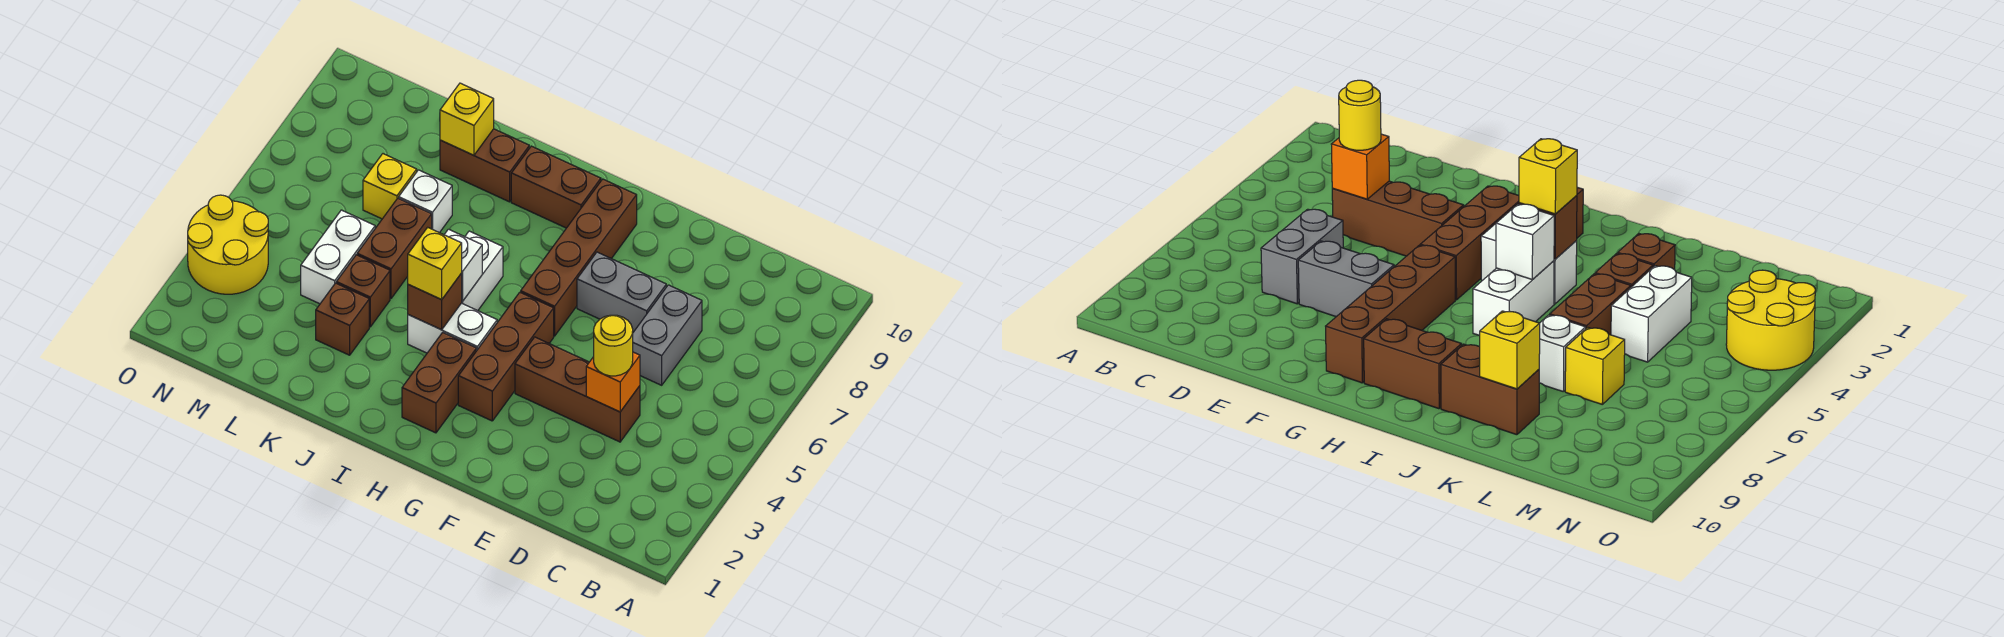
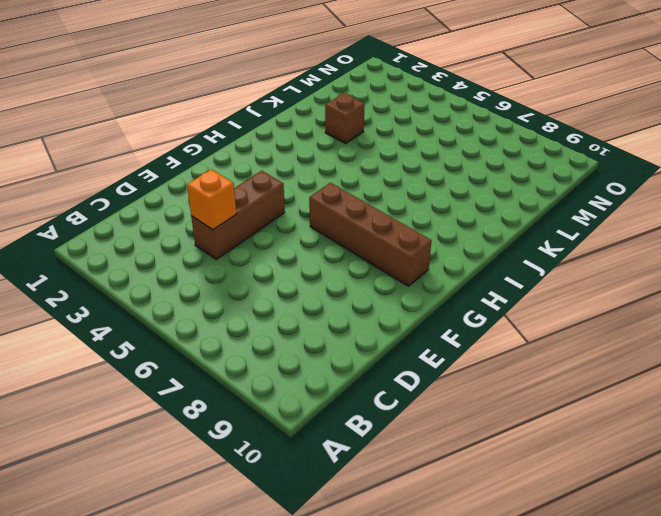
none -> grey brick D6:D7 level 1
none -> grey brick E7:F7 level 1
none -> brown brick G3:G5 level 1

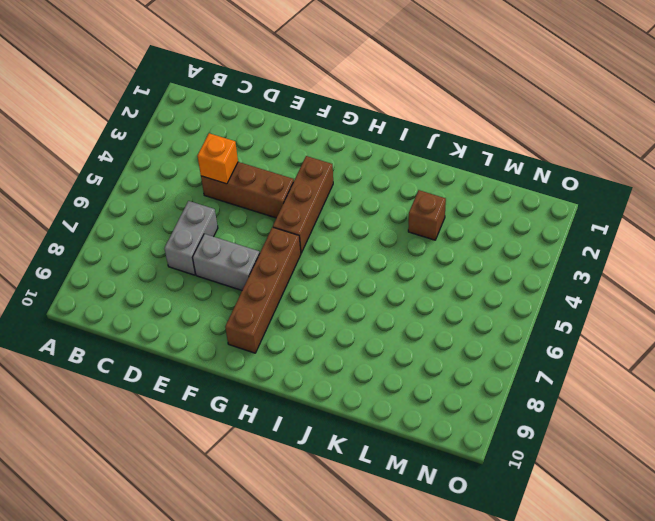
none -> brown brick H2:H3 level 1
none -> white brick H4:I4 level 1
none -> brown brick H9:I9 level 1

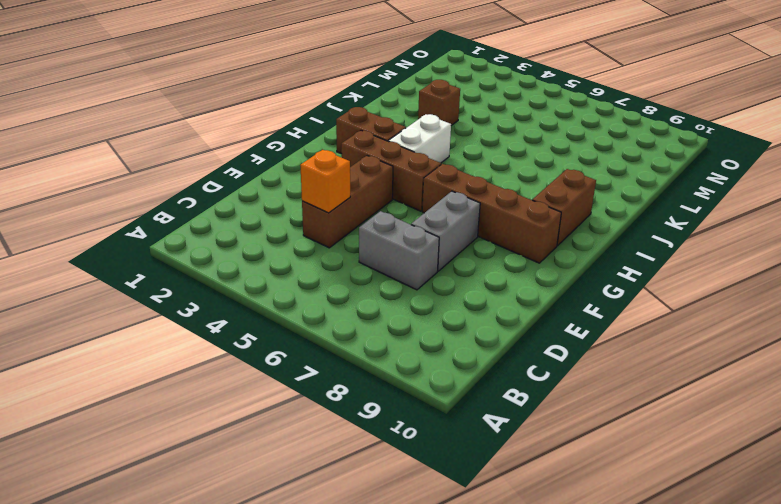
none -> white brick I5:I6 level 1
none -> brown brick J9:K9 level 1
none -> brown brick K4 level 1

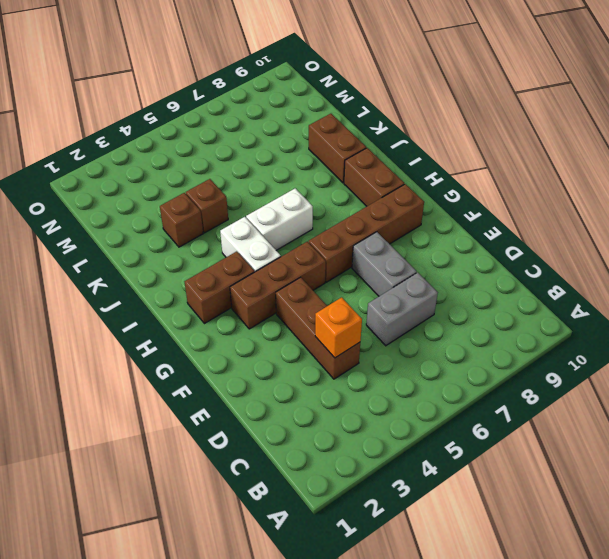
none -> brown brick K5:K6 level 1
none -> white brick K7 level 1
none -> white brick L4:L5 level 1

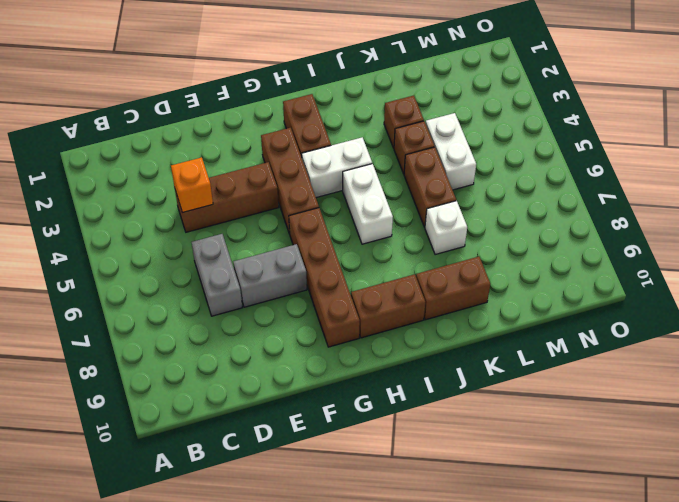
none -> yellow brick L7 level 1
none -> yellow round brick N3:O4 level 1
none -> brown brick I4 level 2

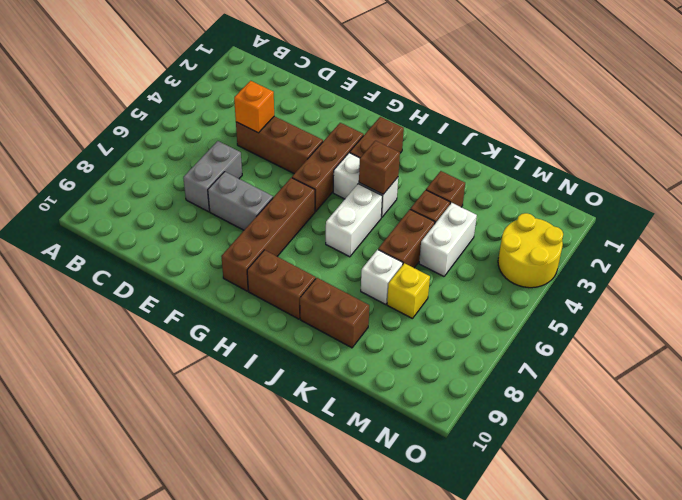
none -> white brick I5 level 2
none -> yellow brick K9 level 2
none -> yellow round brick D4 level 3

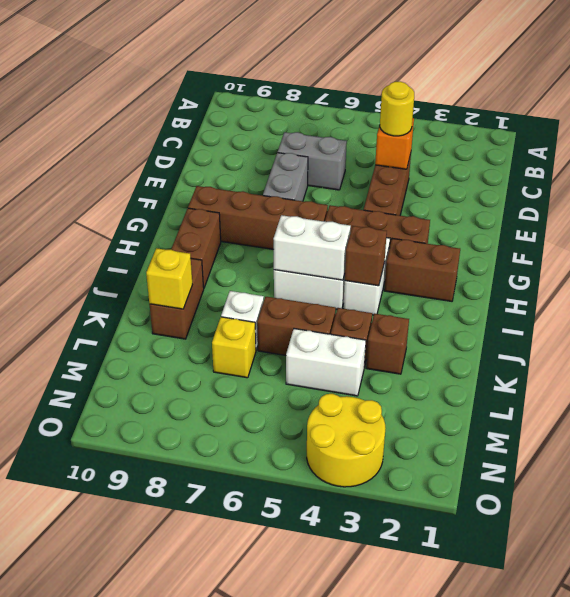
white brick I5:I6 level 2 -> white brick I5 level 2
none -> yellow brick I4 level 3

